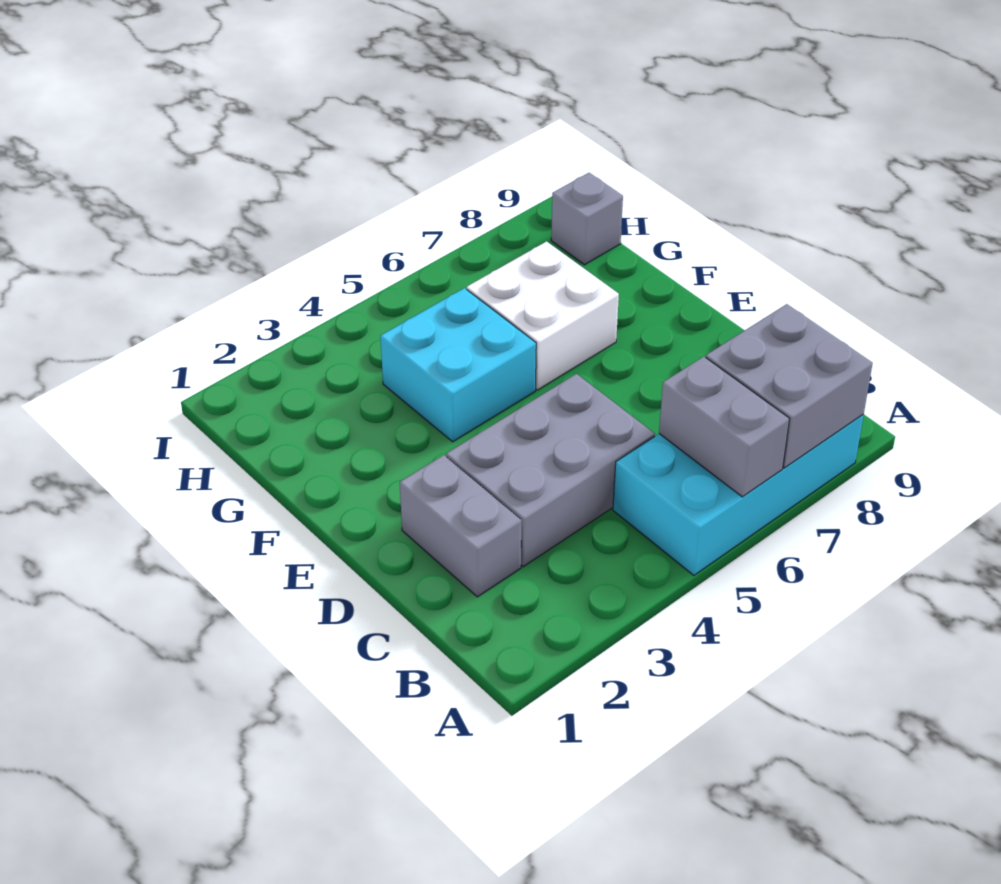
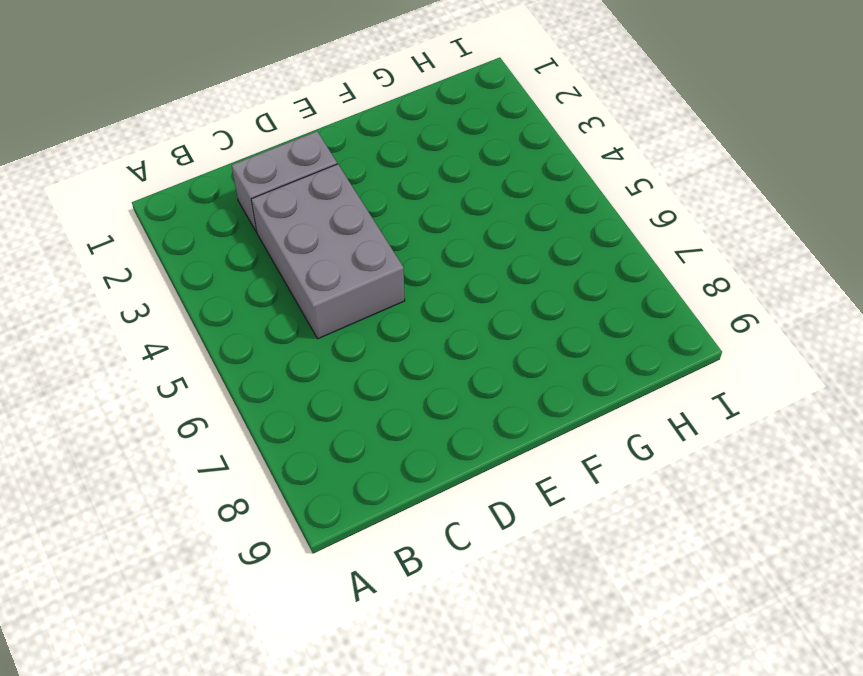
none -> cyan brick A5:B8 level 1
none -> cyan brick F4:G5 level 1

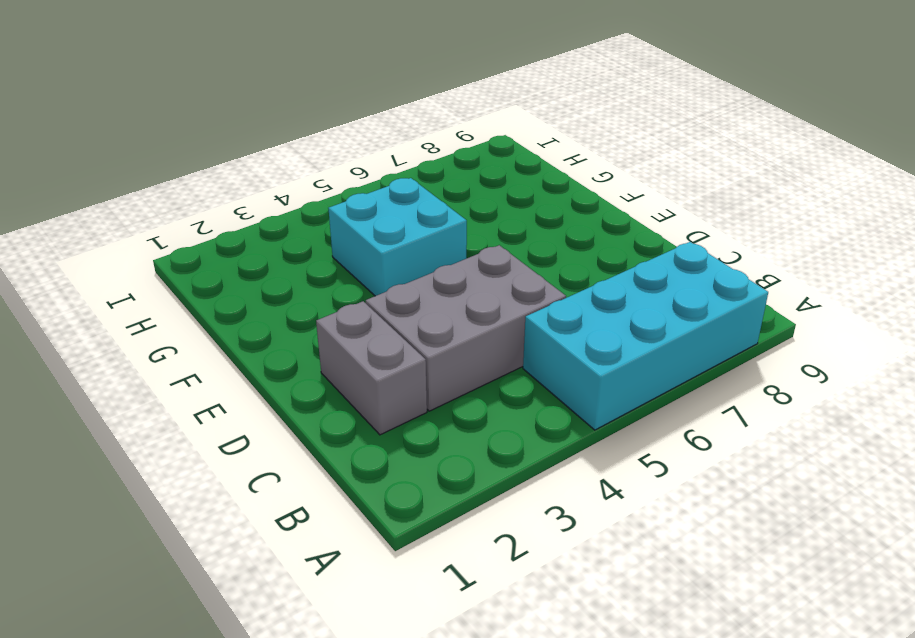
none -> white brick F6:G7 level 1
none -> grey brick H9 level 1

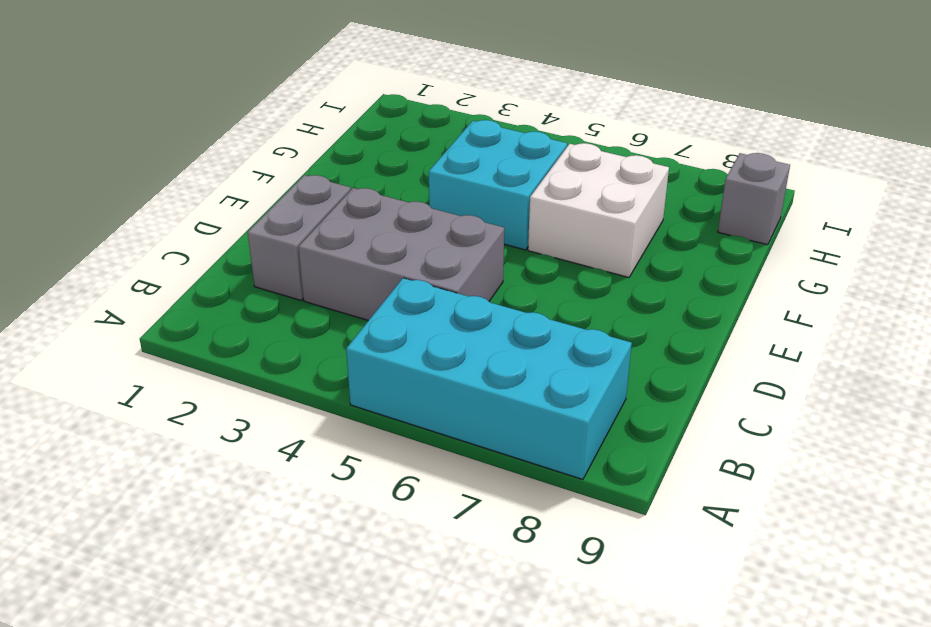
none -> grey brick A6:B6 level 2
none -> grey brick A7:B8 level 2

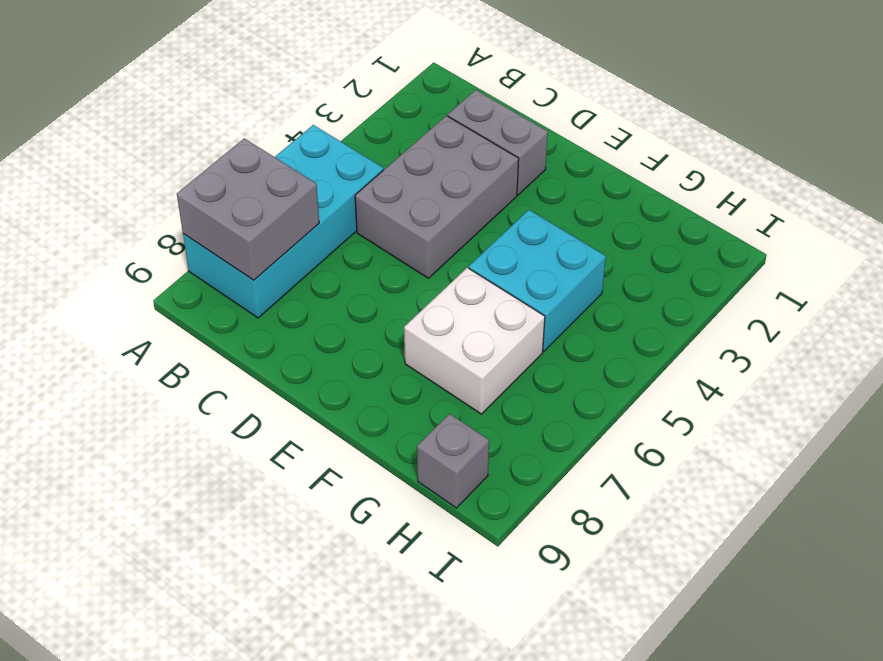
none -> grey brick A6:B6 level 2

